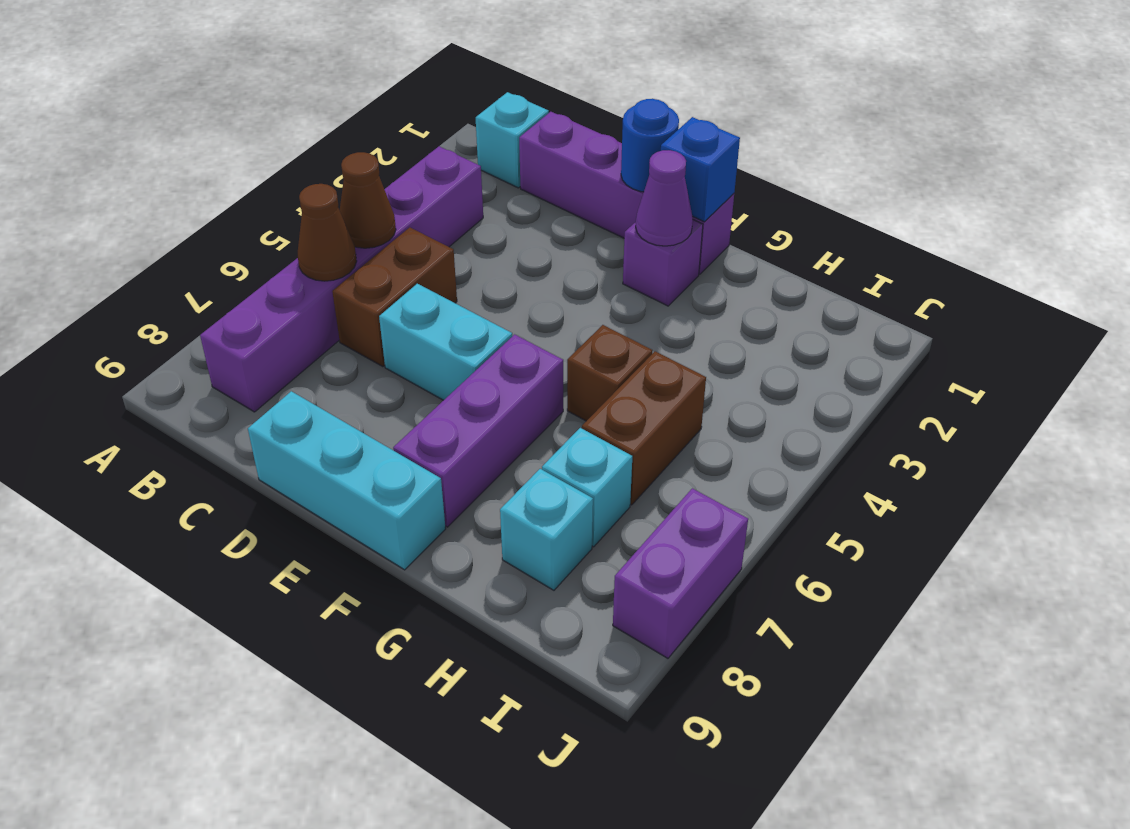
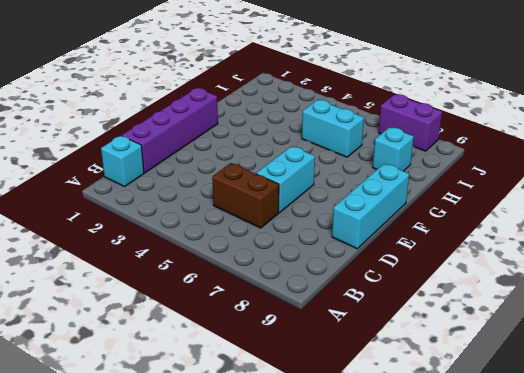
cyan brick H5:H6 level 1 -> brown brick H5:H6 level 1
none -> purple brick B3:B8 level 1
none -> purple brick F2 level 1
none -> purple brick F6:F8 level 1

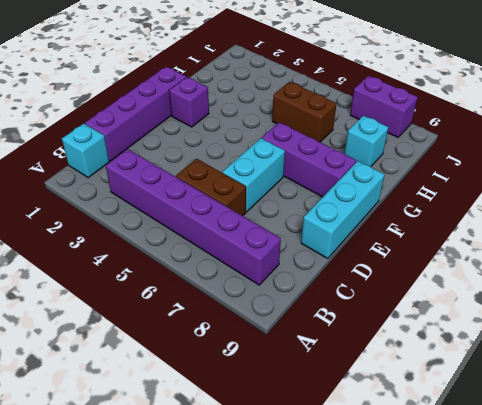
none -> brown brick G5 level 1
none -> cyan brick H7 level 1
none -> brown cone B5 level 2

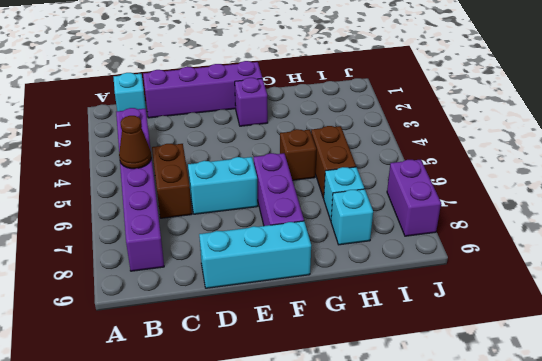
none -> brown cone B6 level 2
none -> blue round brick E1 level 2
none -> blue brick F1 level 2

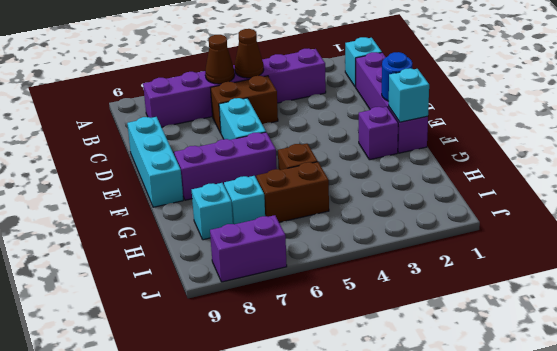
cyan brick F1 level 2 -> blue brick F1 level 2
none -> purple cone F2 level 2

